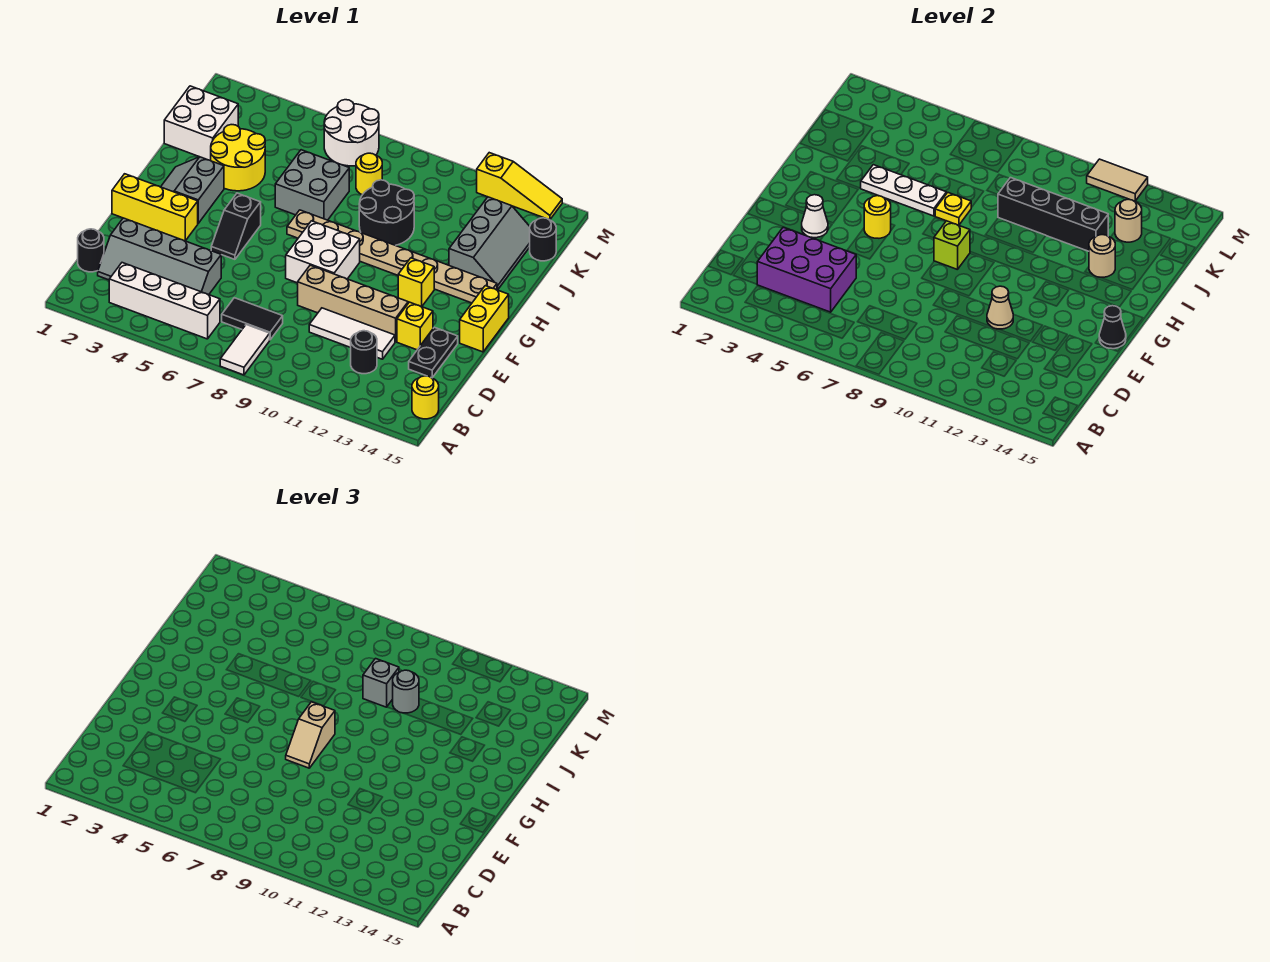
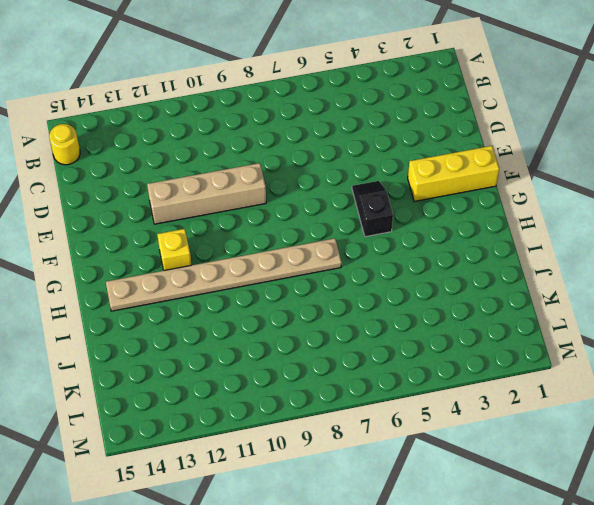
none -> white tile A8:B8 level 1
none -> white brick B3:B6 level 1
none -> black round brick C1 level 1
none -> grey slope C2:D5 level 1 top D

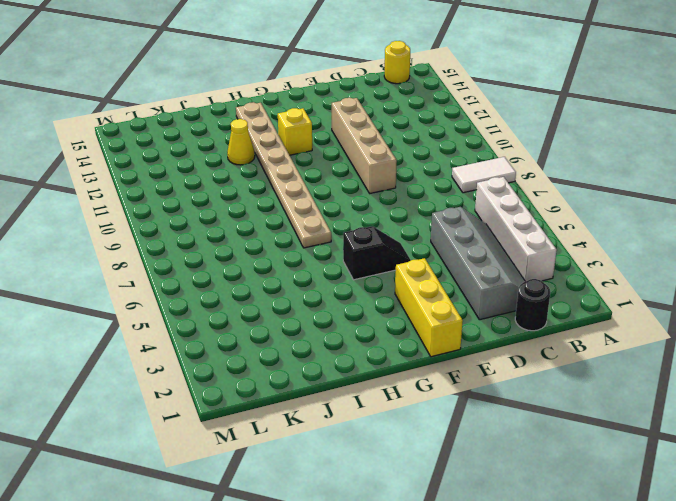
yellow cone I12 level 1 -> none
none -> black tile C7:C8 level 1
none -> black round brick C12 level 1
none -> white tile D10:D12 level 1
none -> black plate D14:E14 level 1

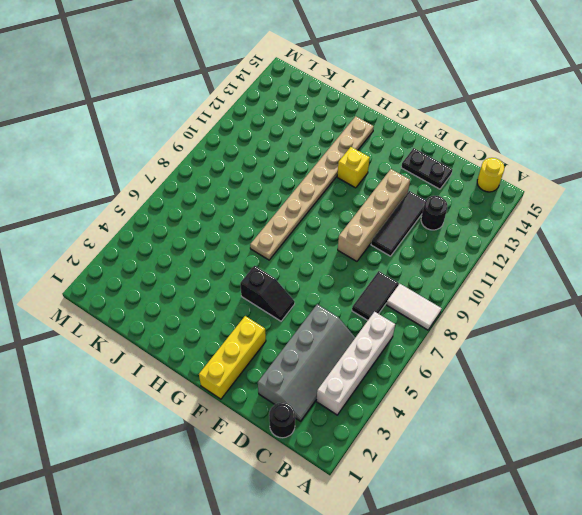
black tile D10:D12 level 1 -> white tile D10:D12 level 1
none -> yellow brick E13 level 1
none -> white brick F8:G9 level 1
none -> yellow brick F15:G15 level 1
none -> grey slope G2:H3 level 1 top 3

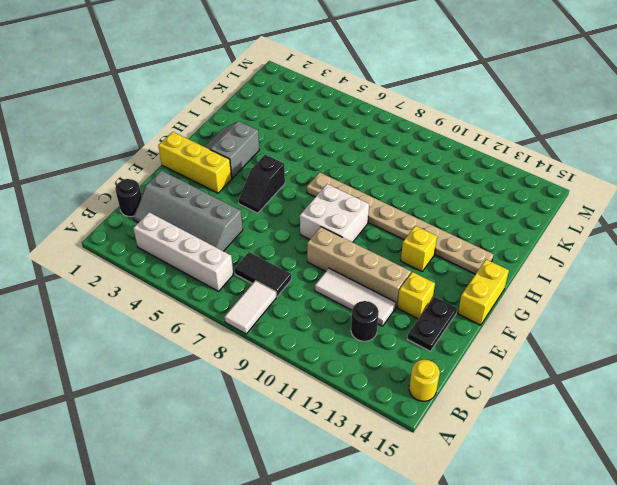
none -> yellow round brick I3:J4 level 1
none -> grey brick I6:J7 level 1
none -> black round brick I9:J10 level 1
none -> grey slope I13:K14 level 1 top 13

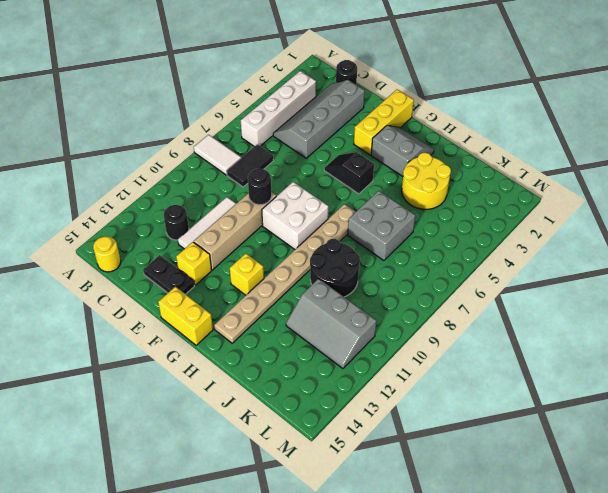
black round brick E9 level 2 -> black round brick K15 level 1
grey slope J11:L12 level 1 top 11 -> grey slope I13:K14 level 1 top 13
none -> white brick J1:K2 level 1
none -> yellow round brick K8 level 1
none -> white round brick L6:M7 level 1
none -> yellow slope M12:M14 level 1 top 12

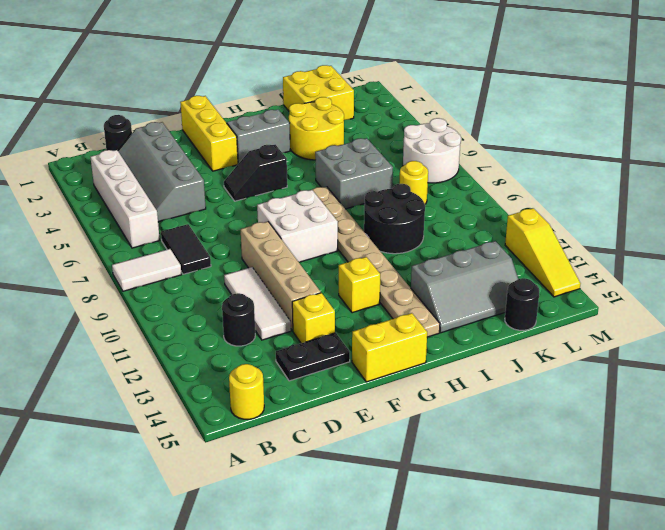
yellow brick J1:K2 level 1 -> white brick J1:K2 level 1
none -> purple brick C3:D5 level 2
none -> tan cone E11 level 2
none -> white cone F3 level 2
none -> black cone F15 level 2

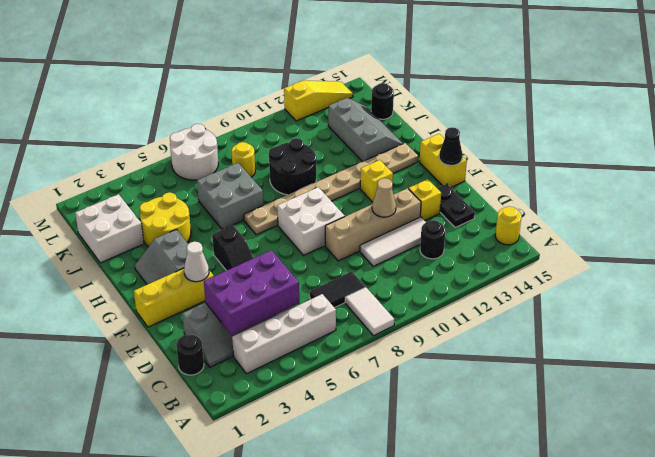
none -> yellow round brick G5 level 2
none -> lime brick G8 level 2
none -> white plate I4:I6 level 2
none -> yellow plate I7 level 2

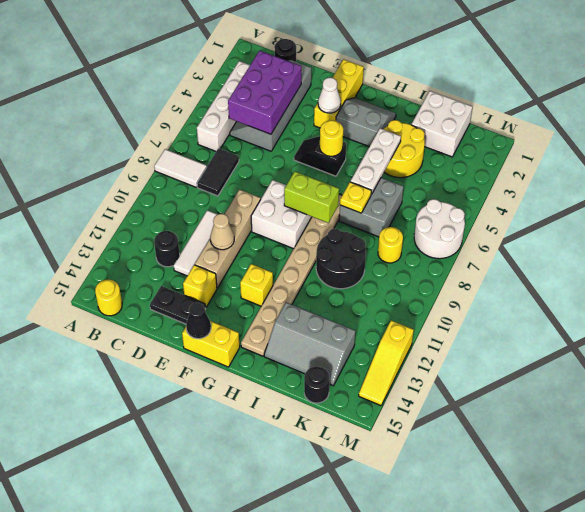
lime brick G8:H8 level 2 -> lime brick G8 level 2
none -> tan round brick I13 level 2
none -> black brick J9:J12 level 2
none -> tan round brick K13 level 2
none -> tan tile M11:M12 level 2

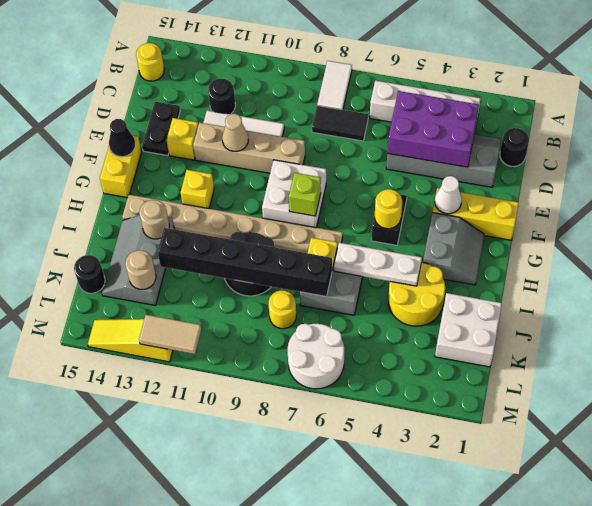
black brick J7:J12 level 2 -> black brick J9:J12 level 2
none -> tan slope F8:G8 level 3 top G
none -> grey brick J9 level 3
none -> grey round brick J10 level 3

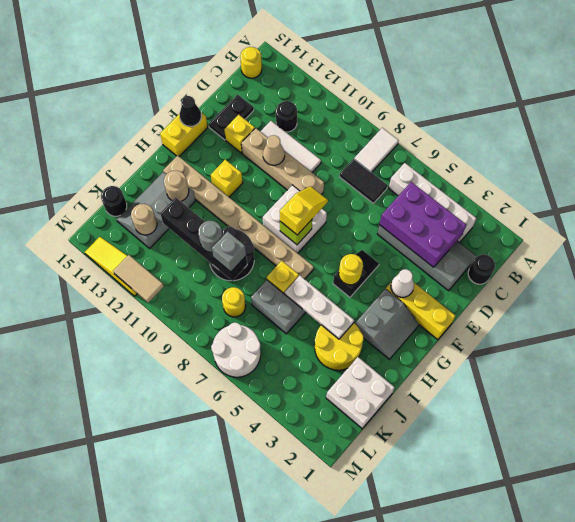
yellow slope F8:G8 level 3 top G -> tan slope F8:G8 level 3 top G

